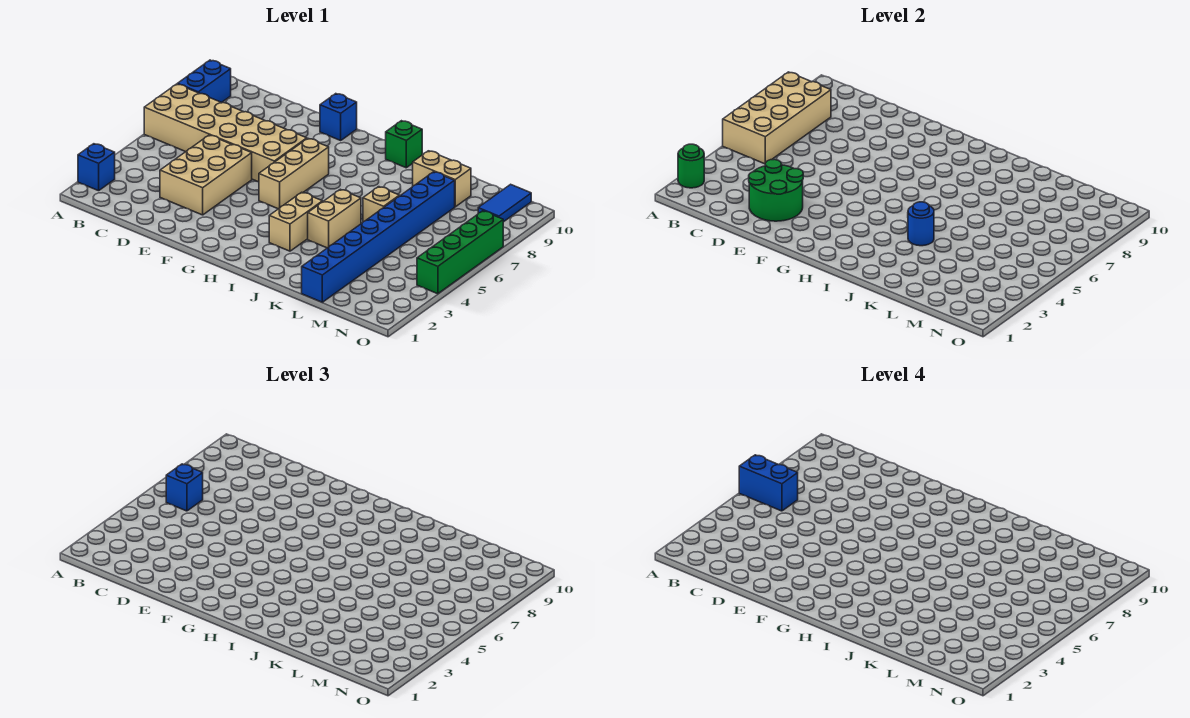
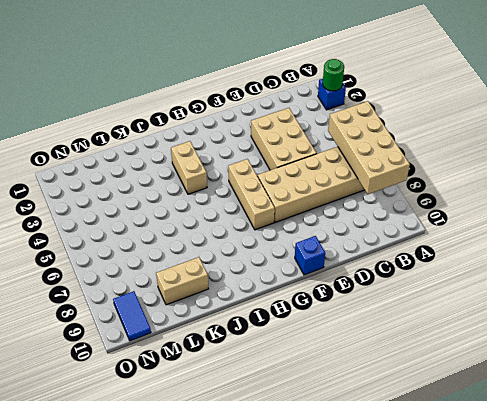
none -> blue brick A8:A9 level 1
none -> green brick I10 level 1
none -> tan brick J4:J5 level 1

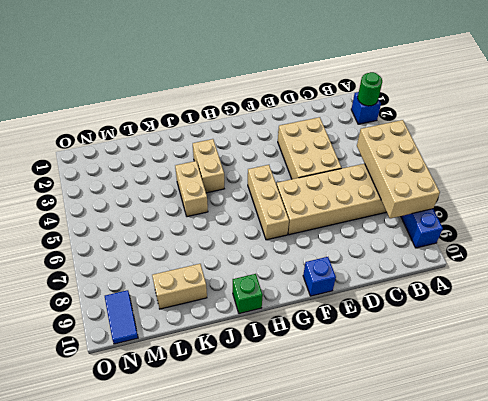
none -> tan brick K6 level 1
none -> blue brick L1:L8 level 1
none -> green brick O4:O7 level 1

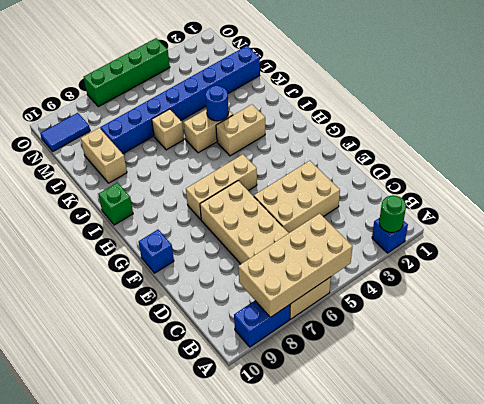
none -> green round brick D2:E3 level 2
none -> blue brick B6 level 3
none -> blue brick A6:B6 level 4

